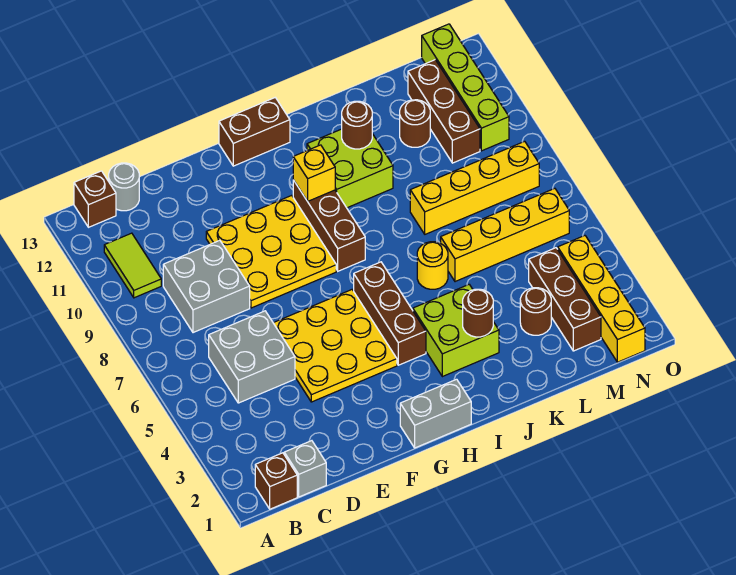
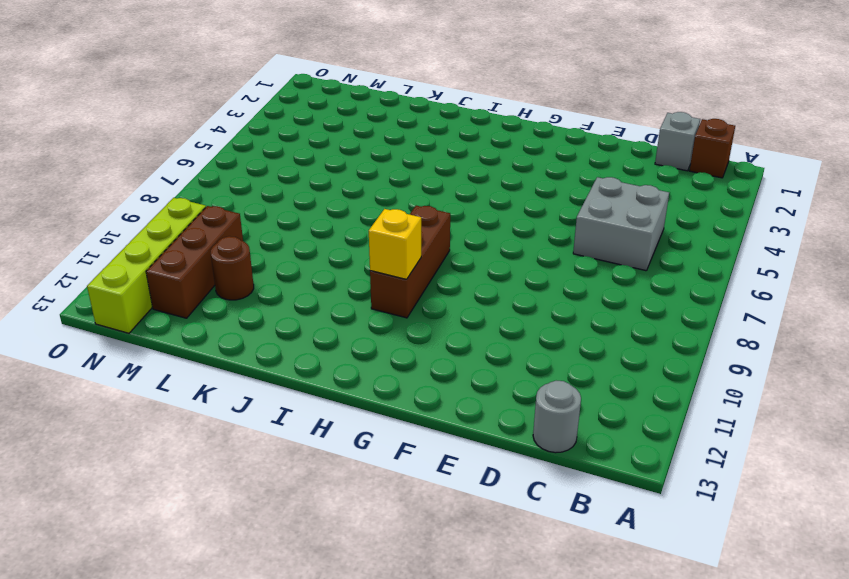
none -> lime tile B10:B11 level 1
none -> brown brick B13 level 1
none -> grey brick C8:D9 level 1

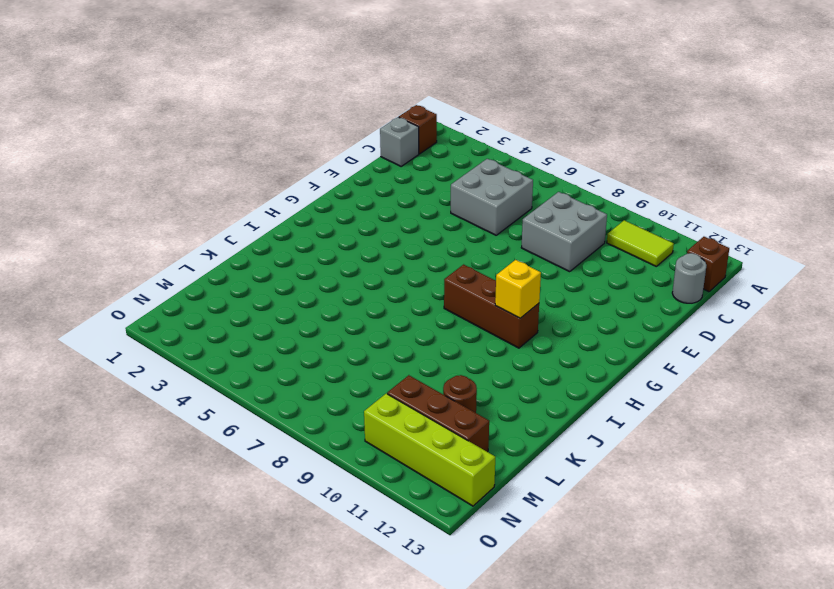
none -> yellow plate E4:G6 level 1
none -> yellow plate E8:G10 level 1
none -> grey brick G1:H1 level 1

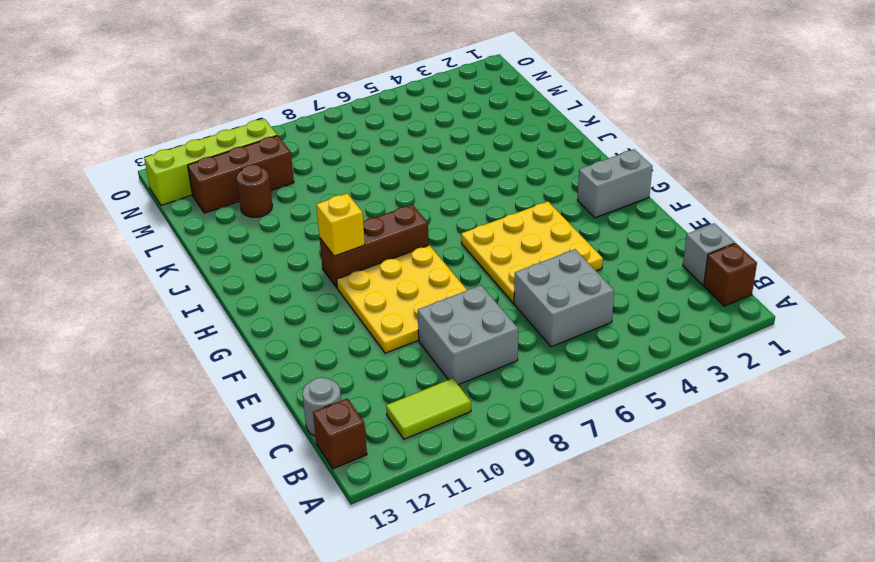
grey brick G1:G2 level 1 -> grey brick G1:H1 level 1
none -> brown brick G13:H13 level 1
none -> brown brick H4:H6 level 1
none -> lime brick I3:J4 level 1

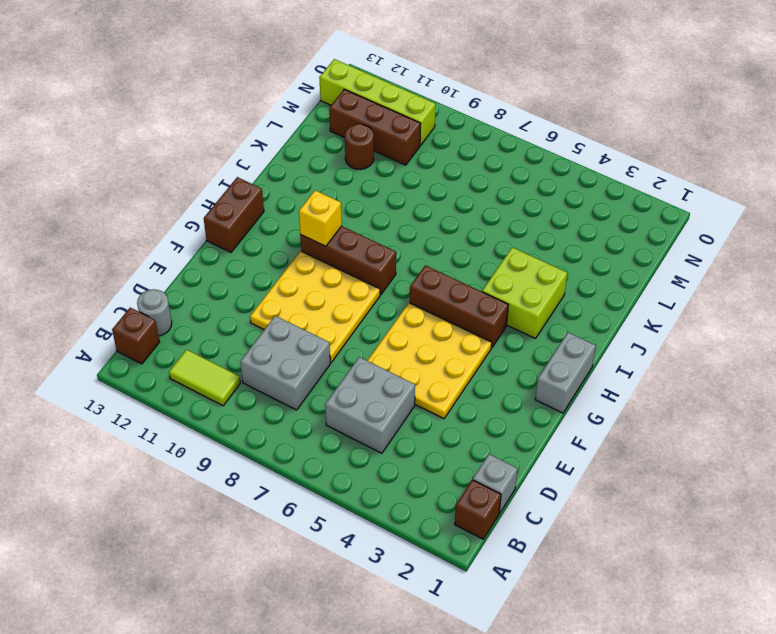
none -> lime brick I10:J11 level 1
none -> yellow round brick J6 level 1
none -> yellow brick K6:N6 level 1

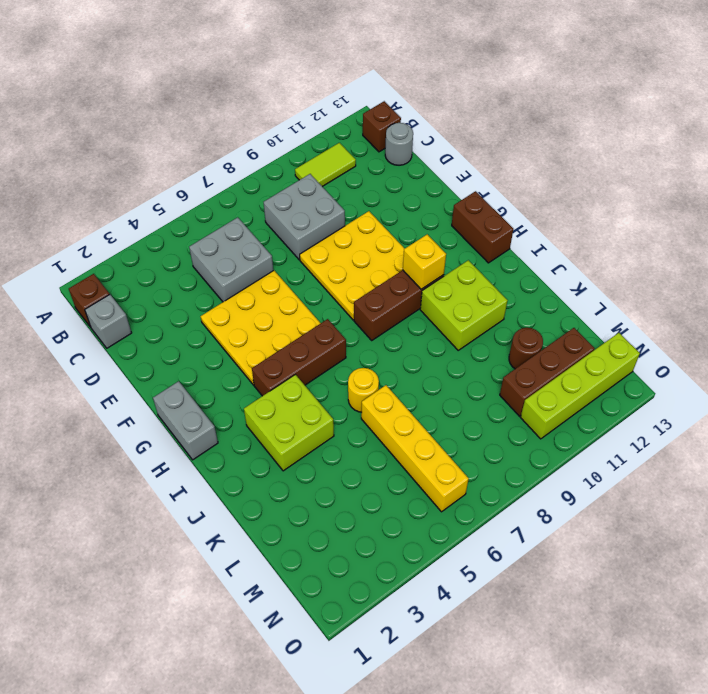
none -> yellow brick K8:N8 level 1
none -> brown round brick L3 level 1
none -> brown brick M2:M4 level 1

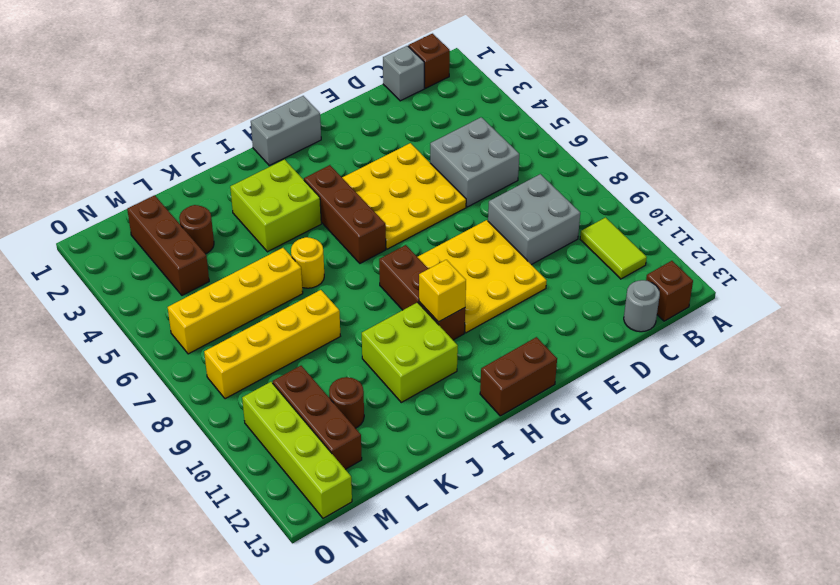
none -> yellow brick N1:N4 level 1
none -> brown round brick J3 level 2
none -> brown round brick J11 level 2

